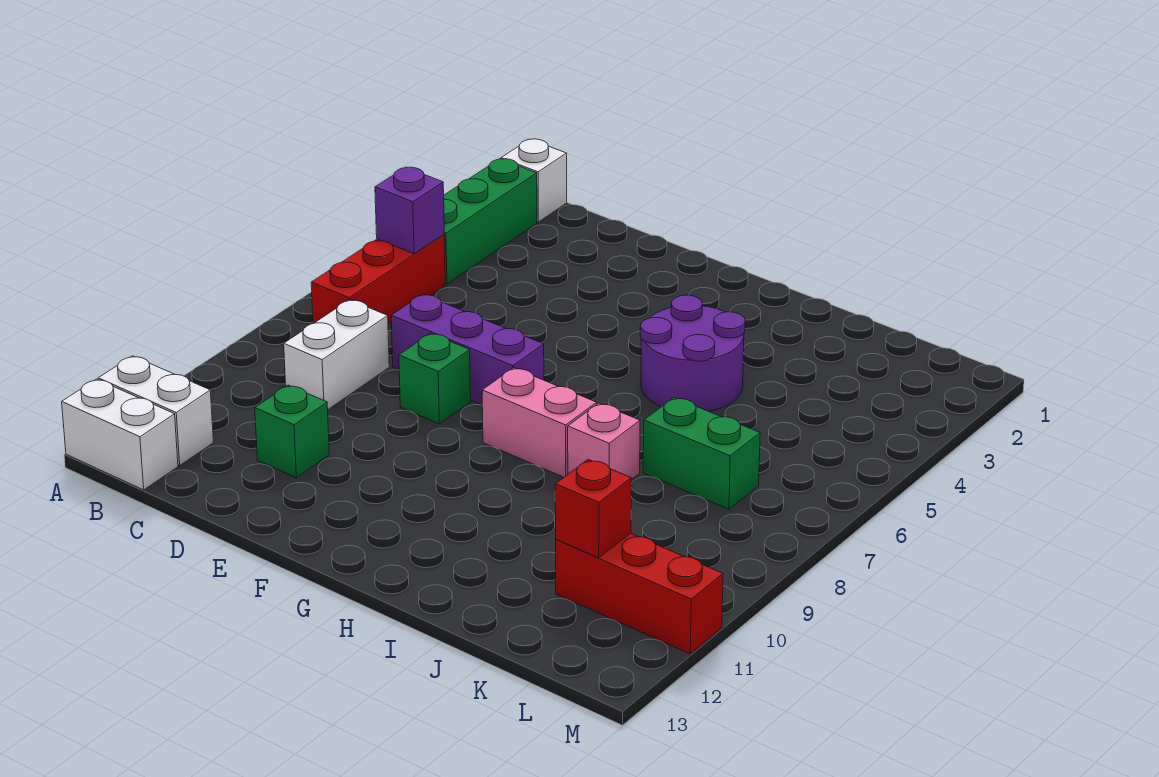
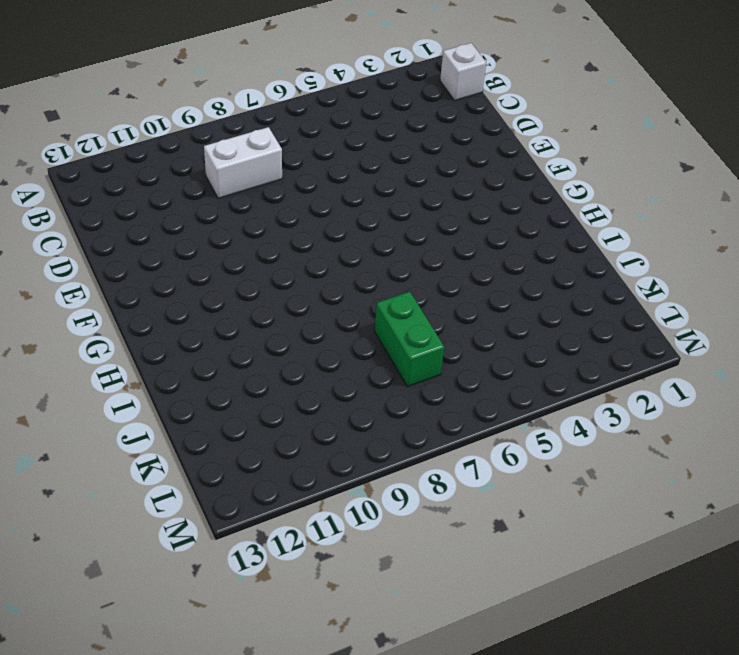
none -> white brick A12:B12 level 1
none -> white brick A13:B13 level 1
none -> green brick B2:B4 level 1

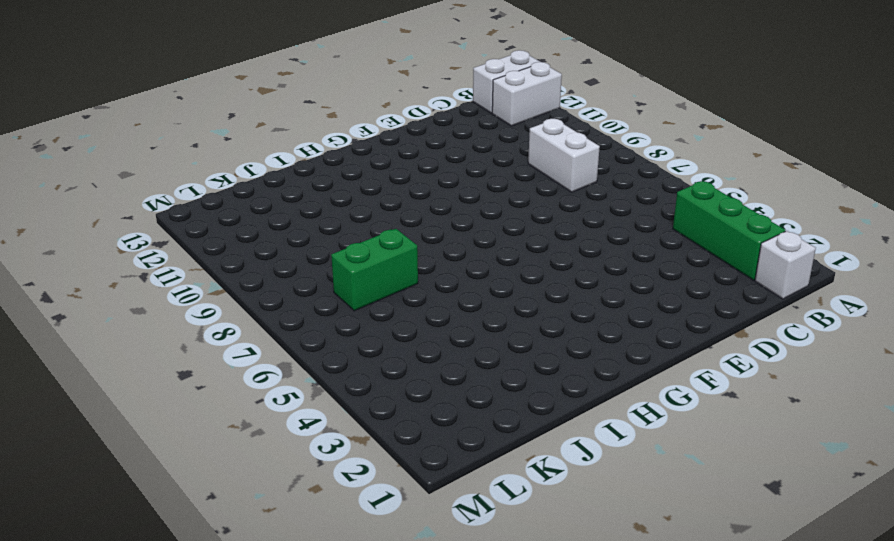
none -> red brick B5:B7 level 1
none -> purple brick D7:F7 level 1
none -> green brick D11 level 1

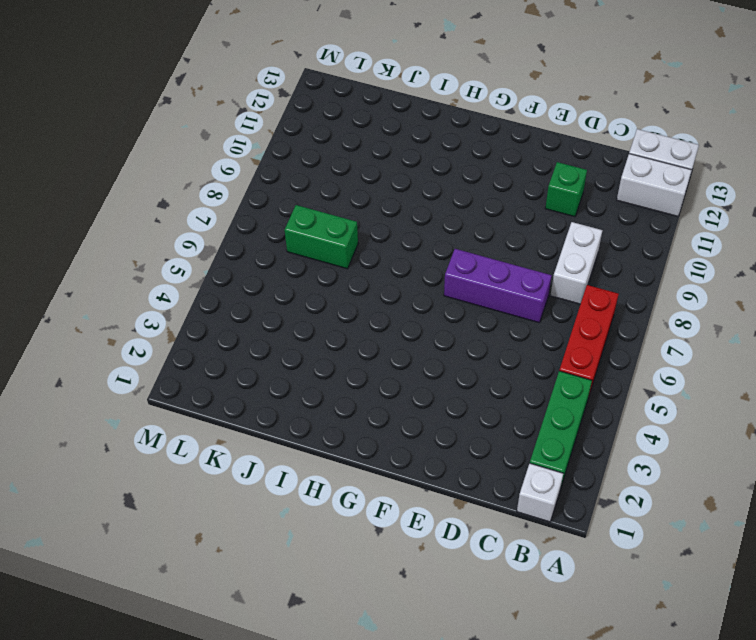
none -> green brick E8 level 1
none -> pink brick G8:H8 level 1
none -> purple round brick H4:I5 level 1

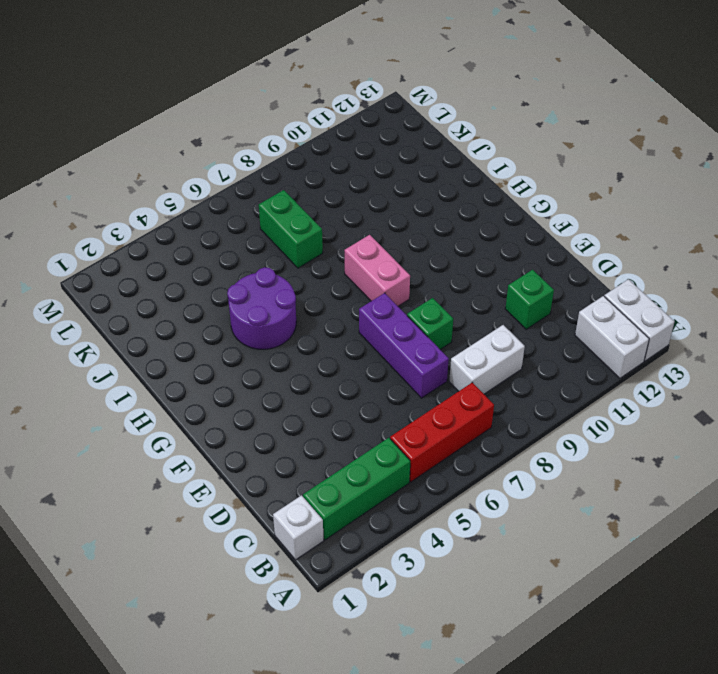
none -> pink brick I8 level 1
none -> red brick K11:M11 level 1
none -> purple brick B5 level 2

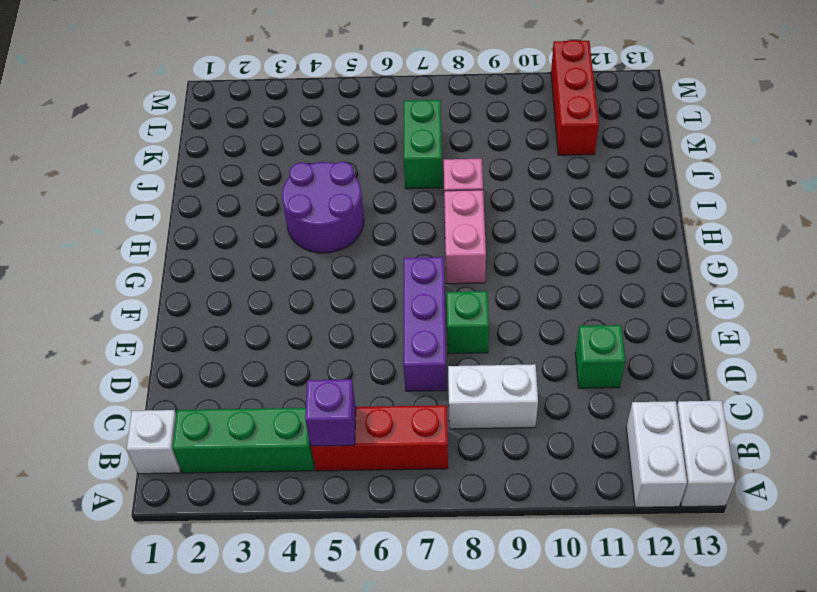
none -> red brick K11 level 2

